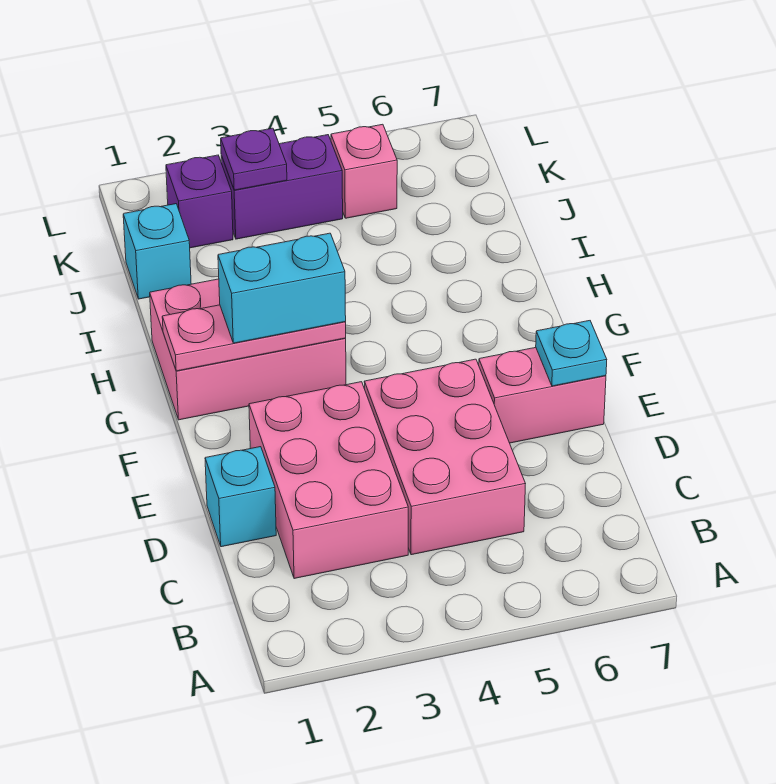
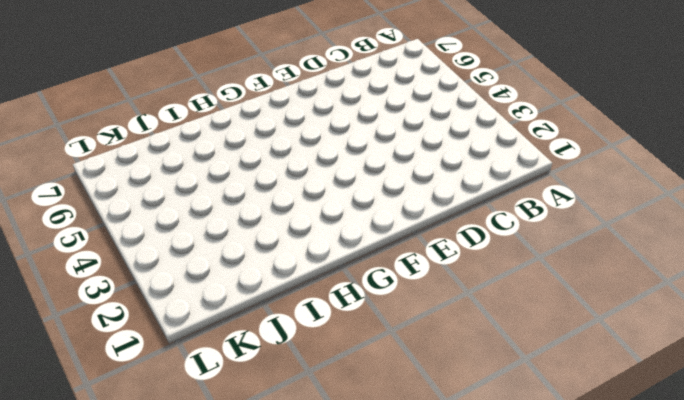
none -> pink brick C2:E3 level 1
none -> pink brick C4:E5 level 1
none -> cyan brick D1 level 1

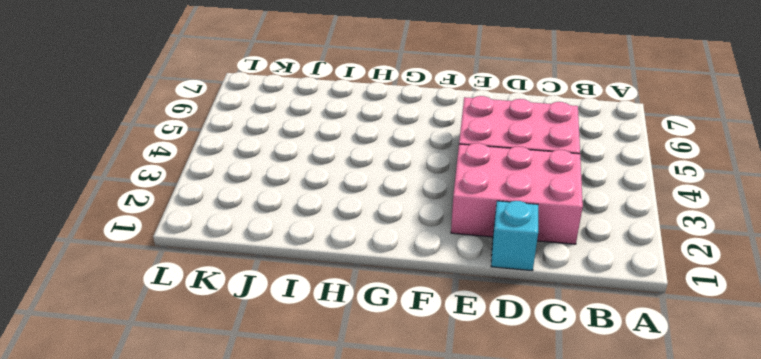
none -> pink brick E6:E7 level 1
none -> pink brick G1:H3 level 1
none -> cyan brick J1 level 1

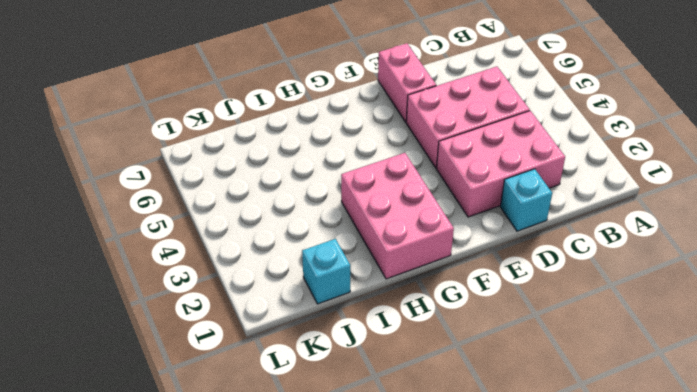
none -> purple brick K2 level 1
none -> purple brick K3:K4 level 1
none -> pink brick K5 level 1

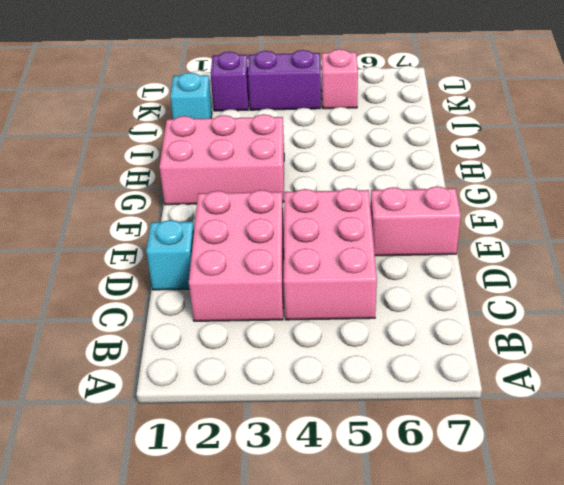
none -> cyan plate E7 level 2
none -> pink plate G1:G3 level 2
none -> purple plate K3 level 2

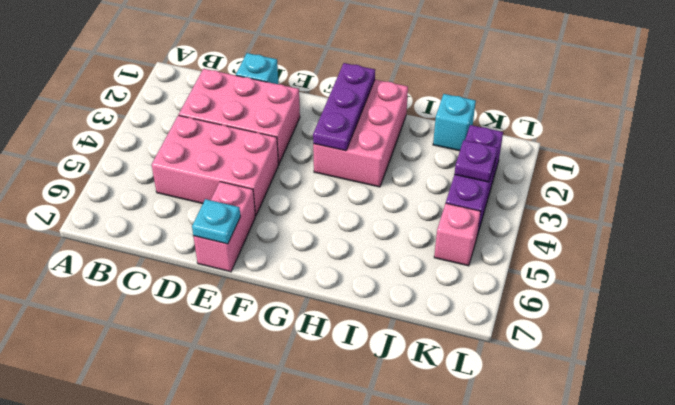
purple plate G1:G3 level 2 -> pink plate G1:G3 level 2
none -> cyan brick G2:G3 level 3

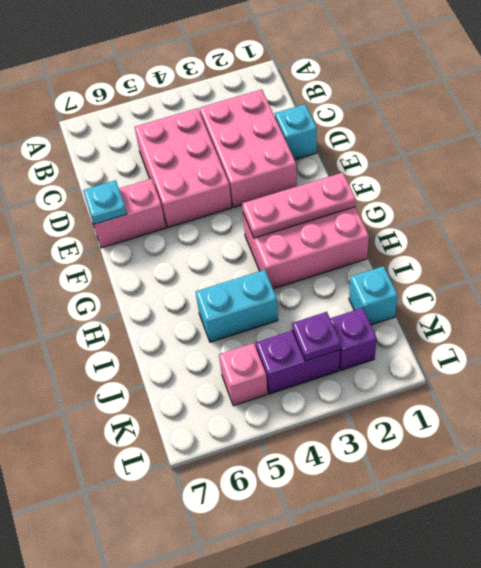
cyan brick I4:I5 level 1 -> cyan brick G2:G3 level 3

